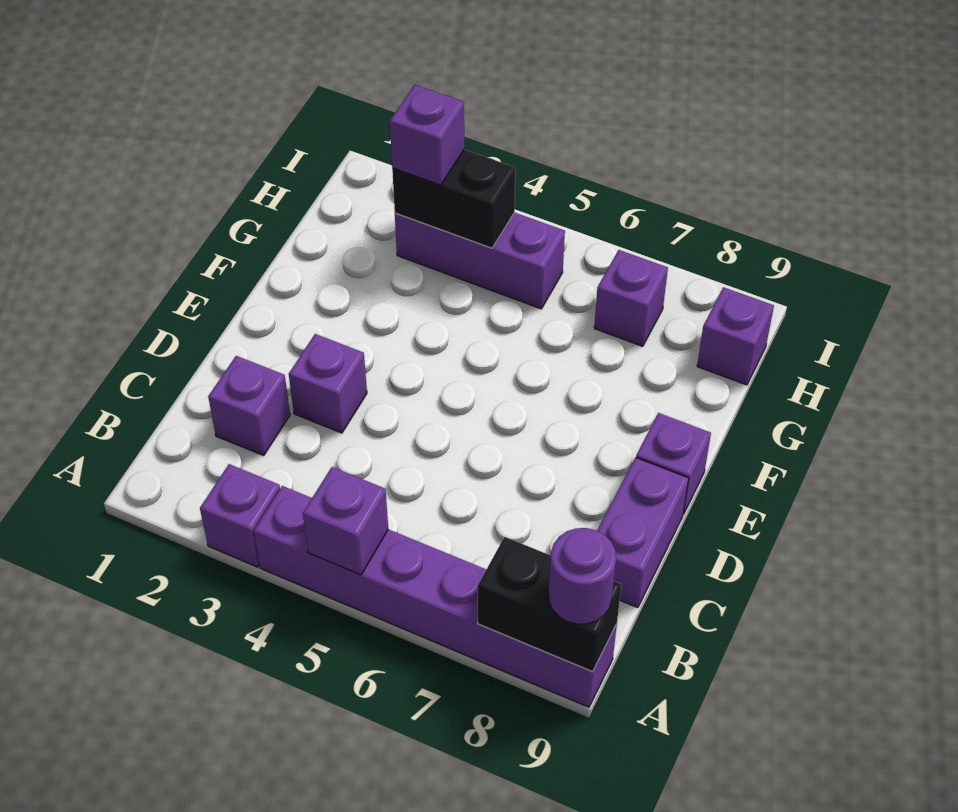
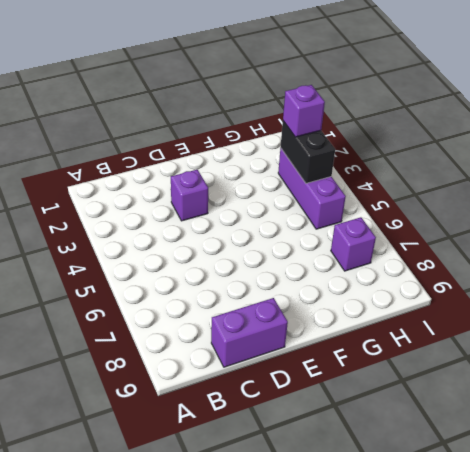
none -> purple brick A3 level 1
none -> purple brick A4:A9 level 1
none -> purple brick C2 level 1

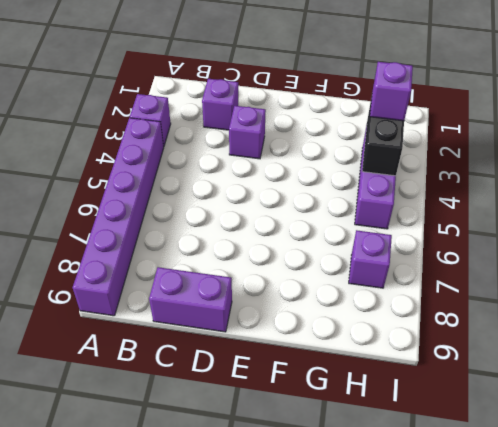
none -> purple brick E9 level 1
none -> purple brick H9 level 1
none -> purple brick A5 level 2

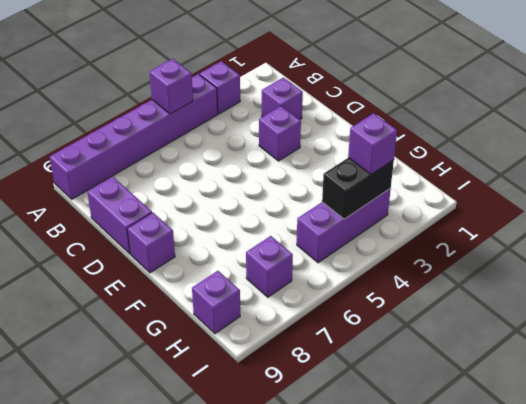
none -> black brick A8:A9 level 2
none -> purple round brick A9 level 3

